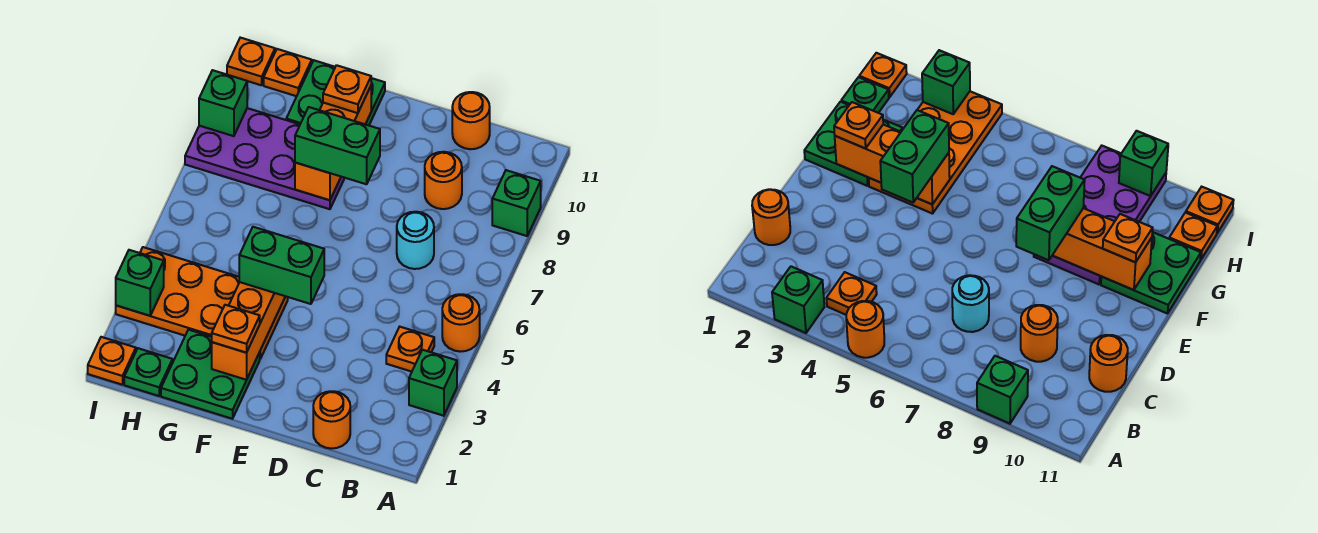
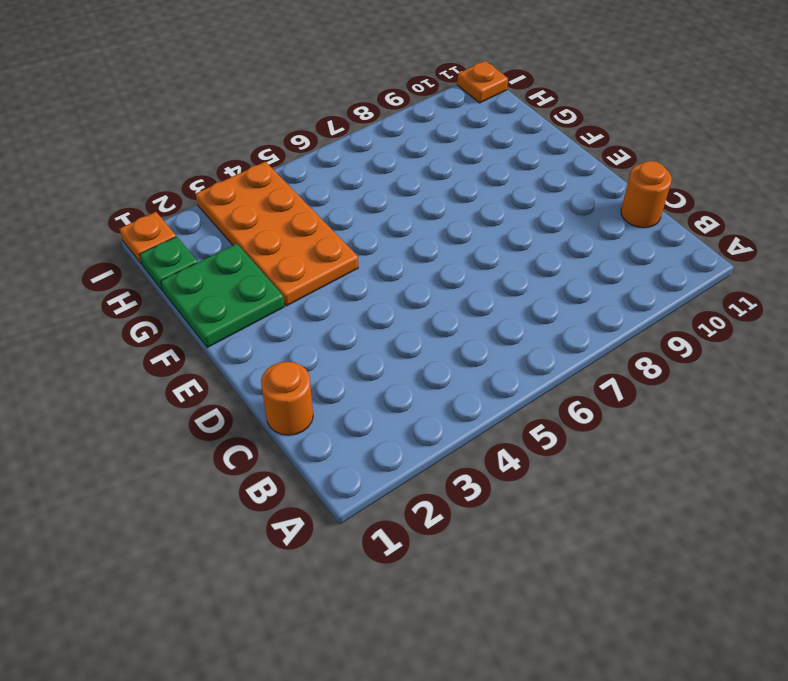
none -> green brick A3 level 1
none -> orange round brick A5 level 1
none -> green brick A9 level 1

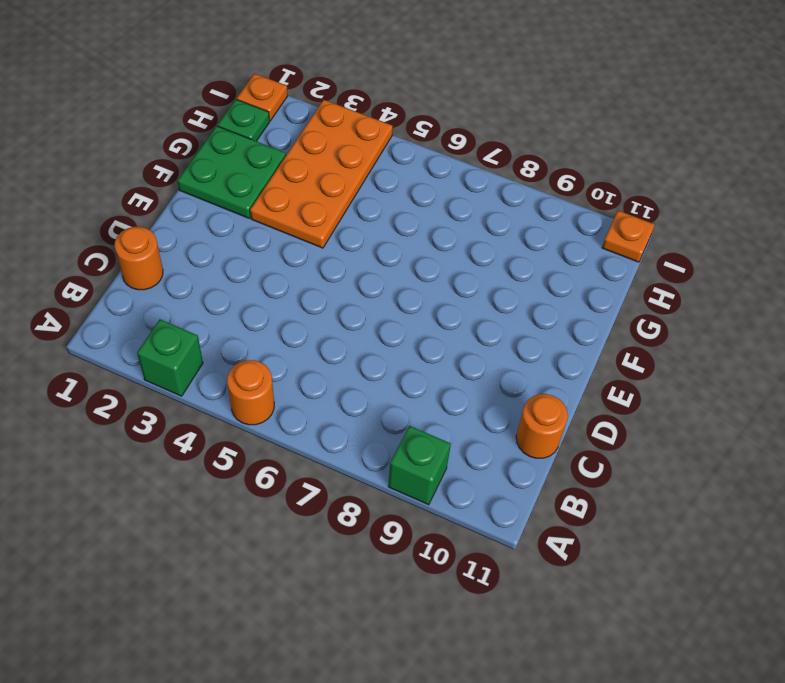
none -> orange plate B4 level 1
none -> cyan round brick C7 level 1
none -> orange round brick C9 level 1

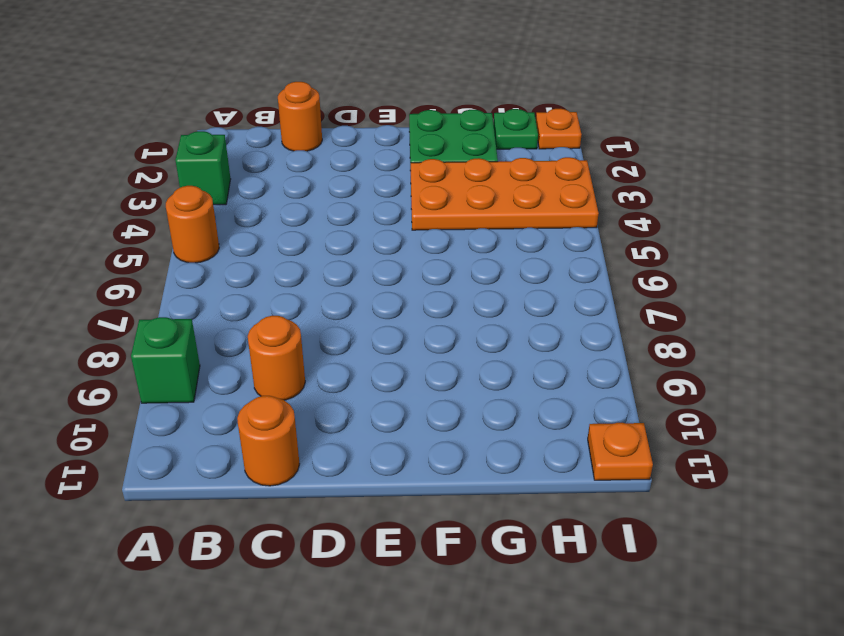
none -> orange plate B4 level 1
none -> cyan round brick C7 level 1
none -> purple plate F8:I9 level 1

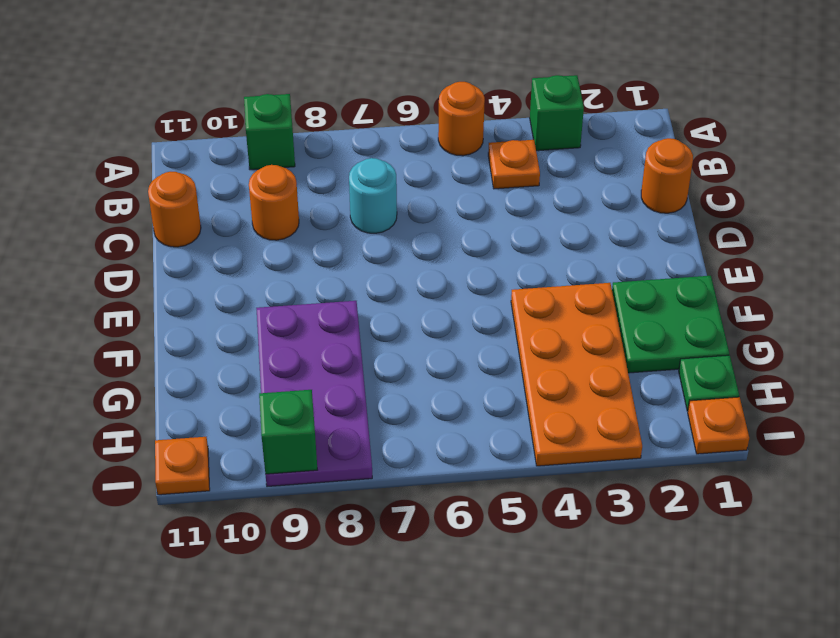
none -> green plate F10:G11 level 1
none -> orange plate H11 level 1
none -> orange brick F2:F4 level 2

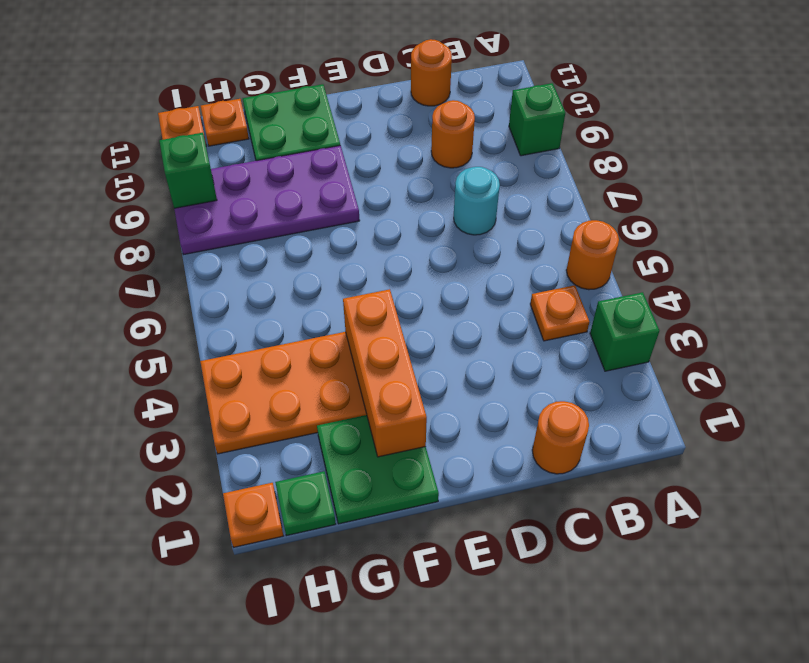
none -> orange brick F8:F10 level 2
none -> green brick I3 level 2
none -> green brick E4:F4 level 3

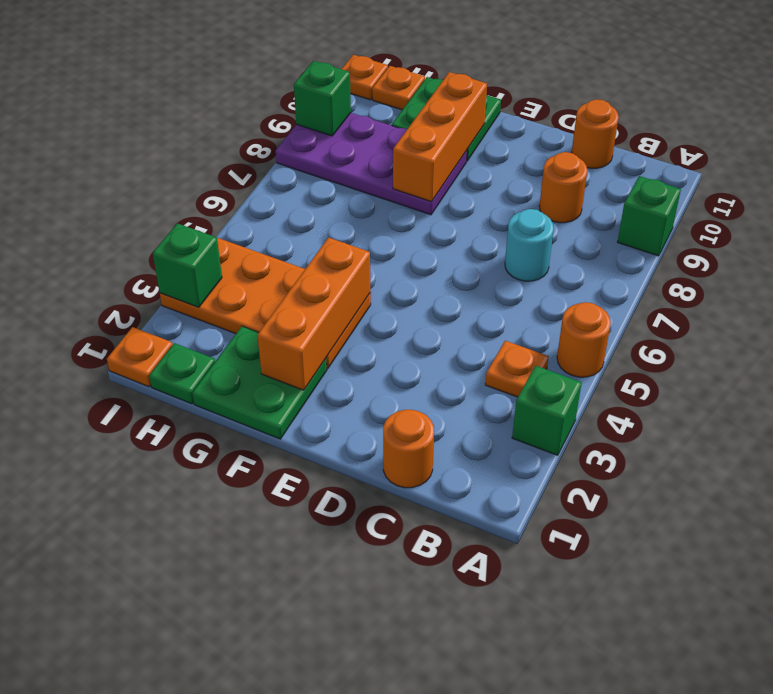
none -> green brick E4:F4 level 3
none -> green brick E8:F8 level 3
none -> orange plate F2 level 3

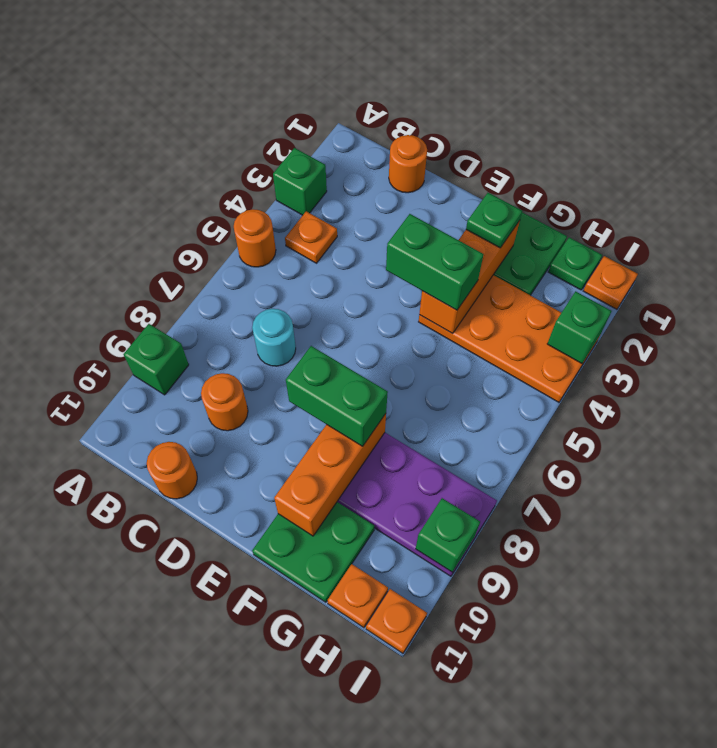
green plate F2 level 3 -> orange plate F2 level 3
none -> orange plate F10 level 3

